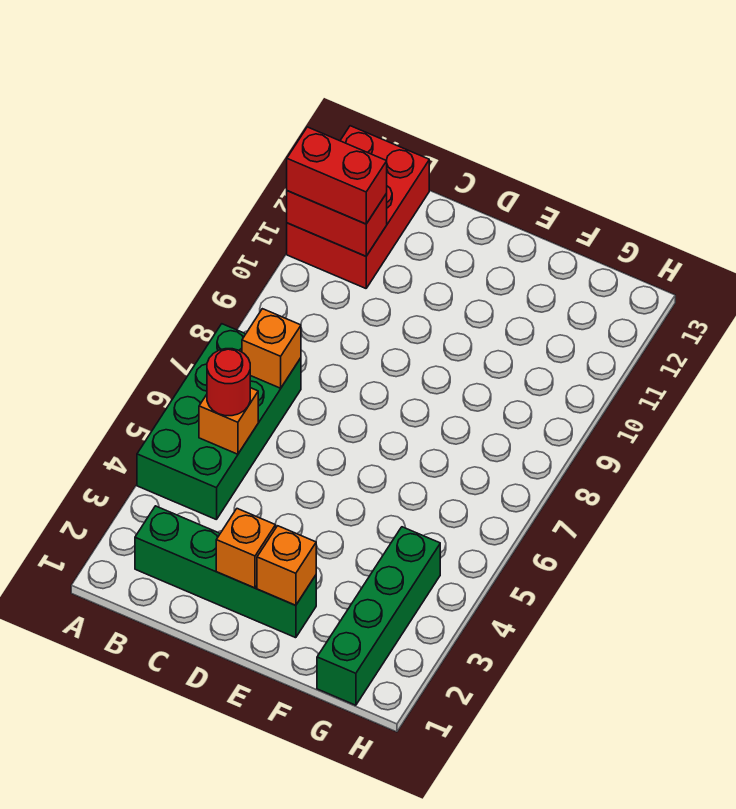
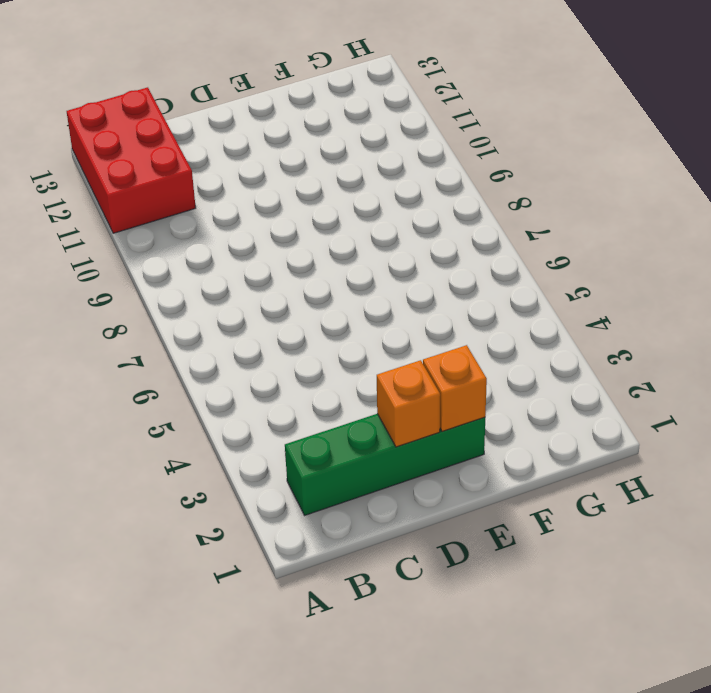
none -> green brick A4:B7 level 1
none -> green brick G1:G4 level 1

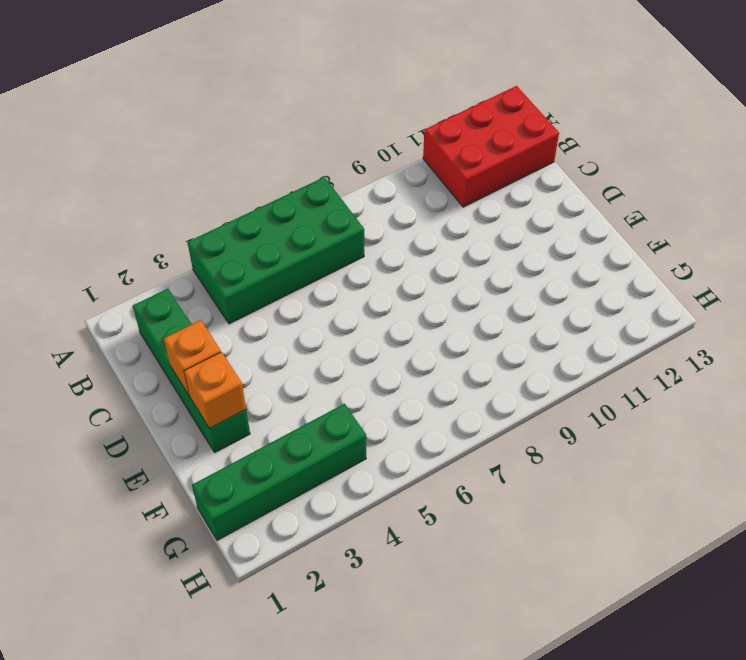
none -> red brick A11:B11 level 2
none -> orange brick B5 level 2

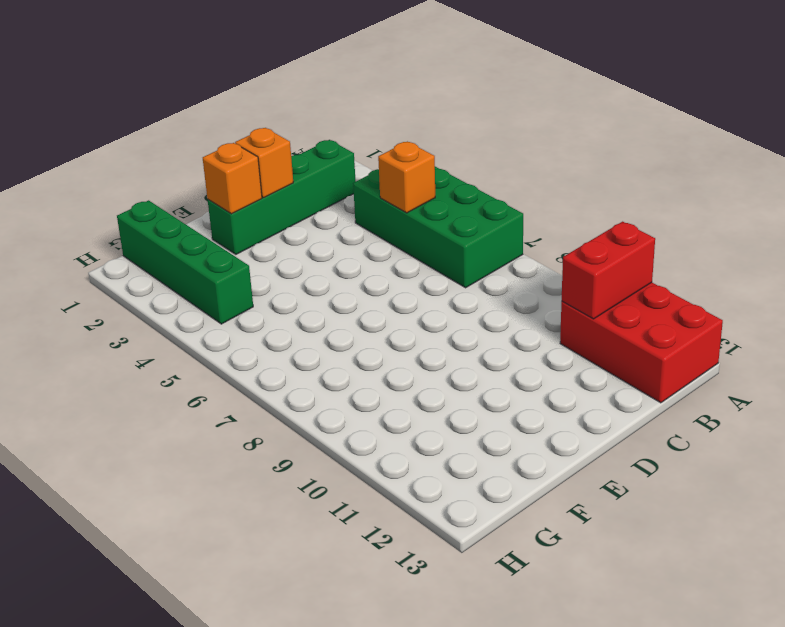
none -> orange brick B7 level 2
none -> red brick A11:B11 level 3

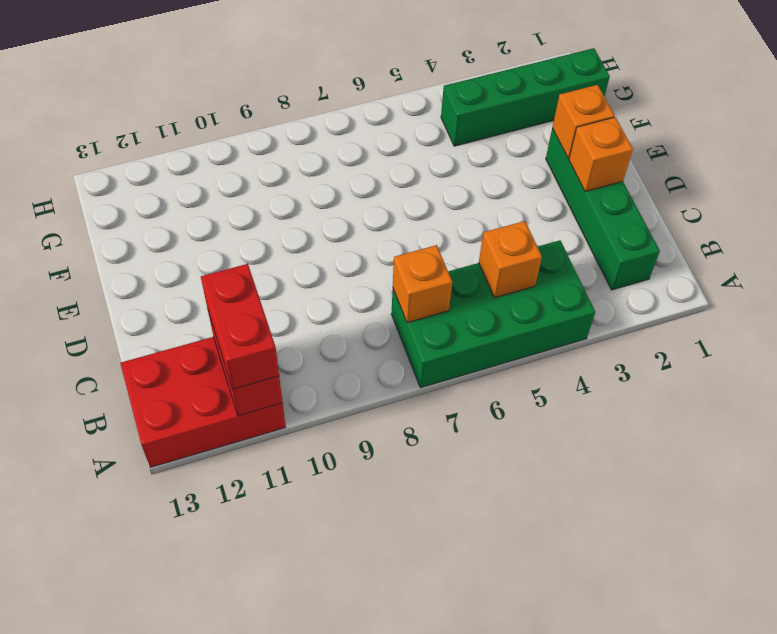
none -> red round brick B5 level 3

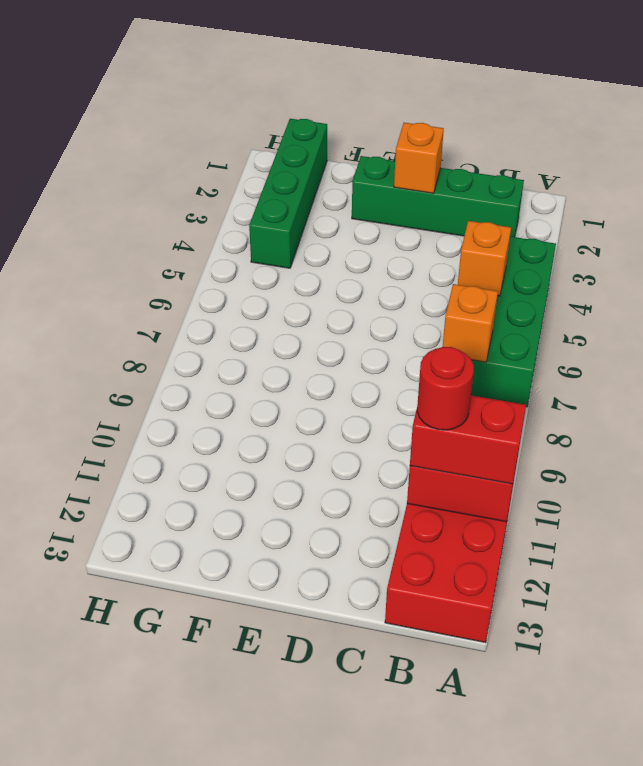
red round brick B11 level 4 -> red round brick B5 level 3
none -> orange brick E2 level 2

